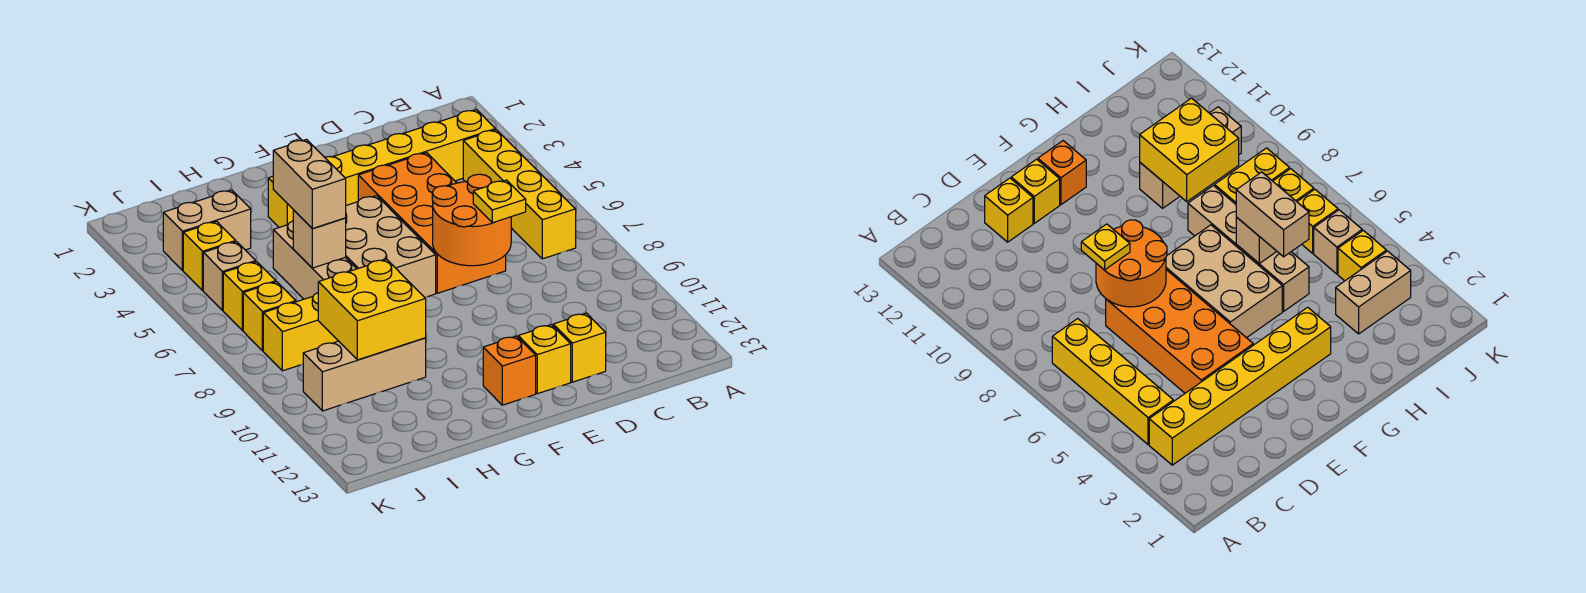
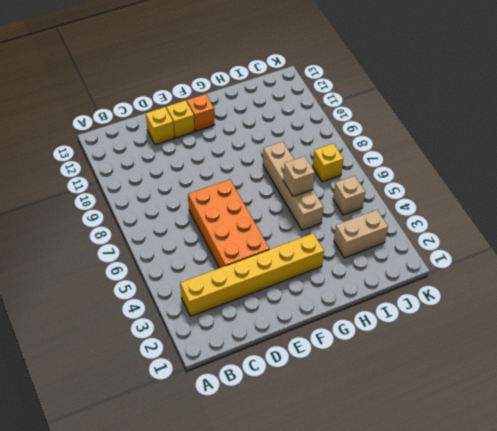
none -> yellow brick B4:B7 level 1
none -> tan brick F5:G7 level 1
none -> tan brick H10:J10 level 1

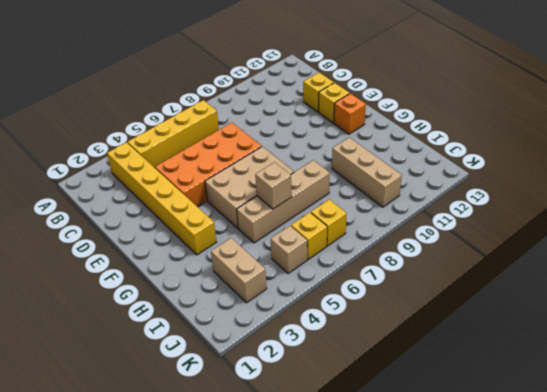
none -> yellow brick I8:J8 level 1
none -> yellow brick J4 level 1
none -> orange round brick D7:E8 level 2

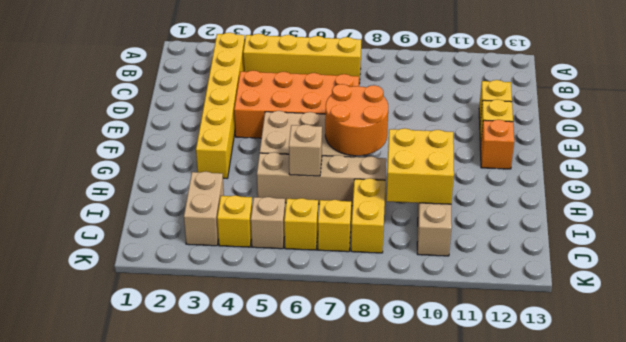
orange round brick F7:G8 level 2 -> orange round brick D7:E8 level 2
none -> yellow plate D8 level 3
none -> tan brick H5:H6 level 3

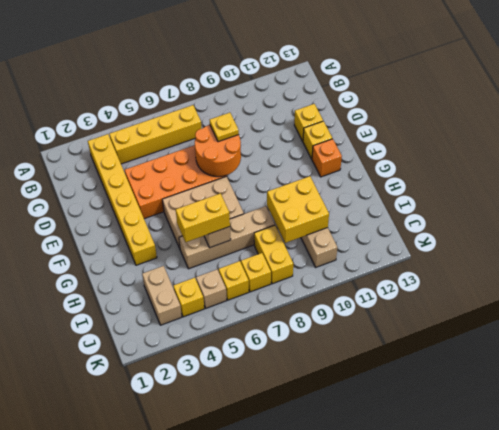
yellow brick H5:H6 level 3 -> tan brick H5:H6 level 3

